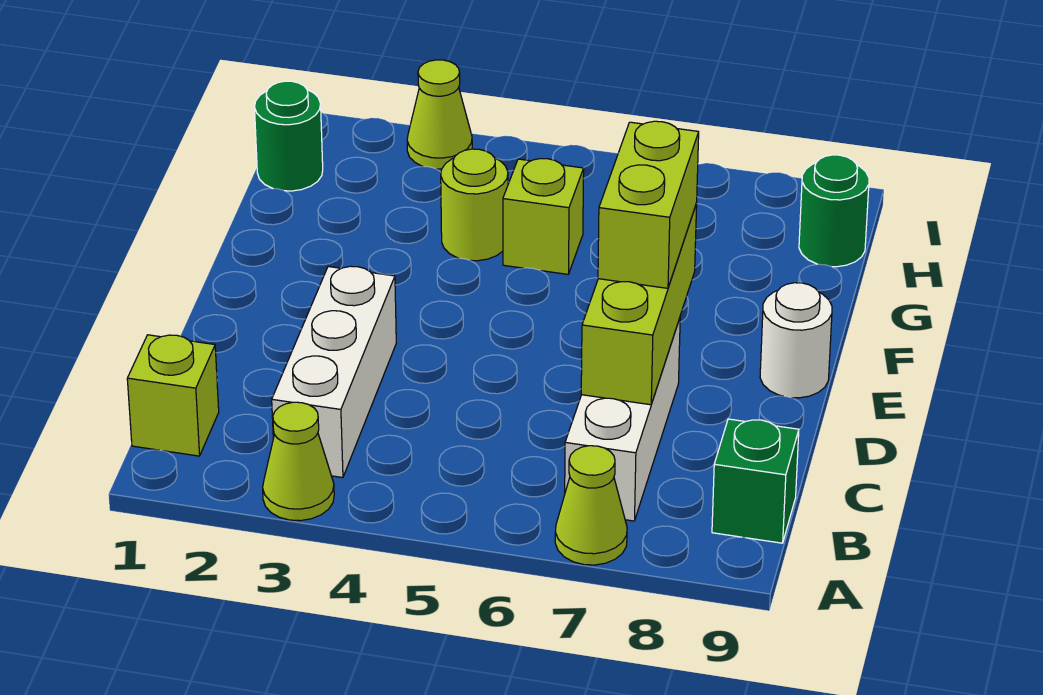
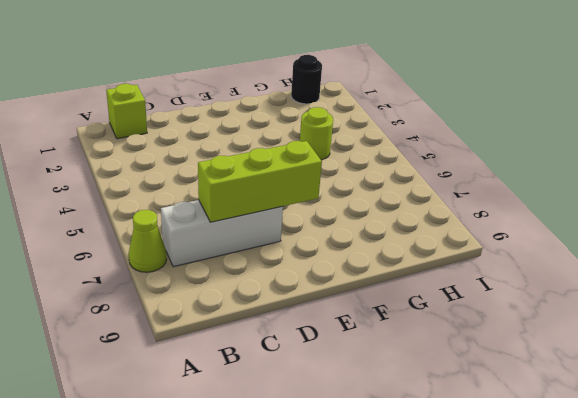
black round brick H1 level 1 -> green round brick H1 level 1
none -> lime cone A3 level 1
none -> white brick B3:D3 level 1
none -> green brick B9 level 1

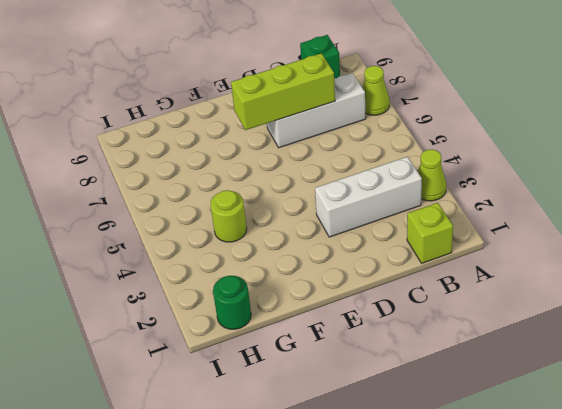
none -> white round brick E9 level 1
none -> lime brick G5 level 1
none -> green round brick H9 level 1

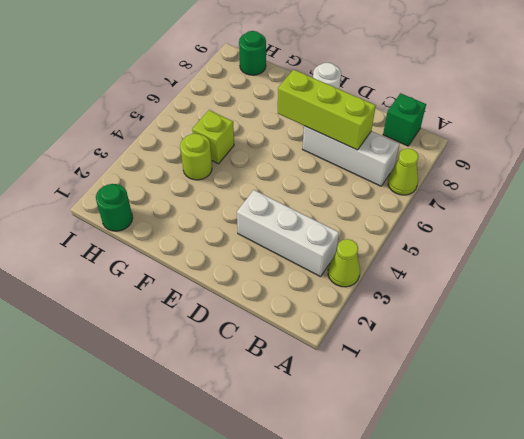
none -> lime brick B1 level 1
none -> lime cone I3 level 1
none -> lime brick D7:E7 level 3

